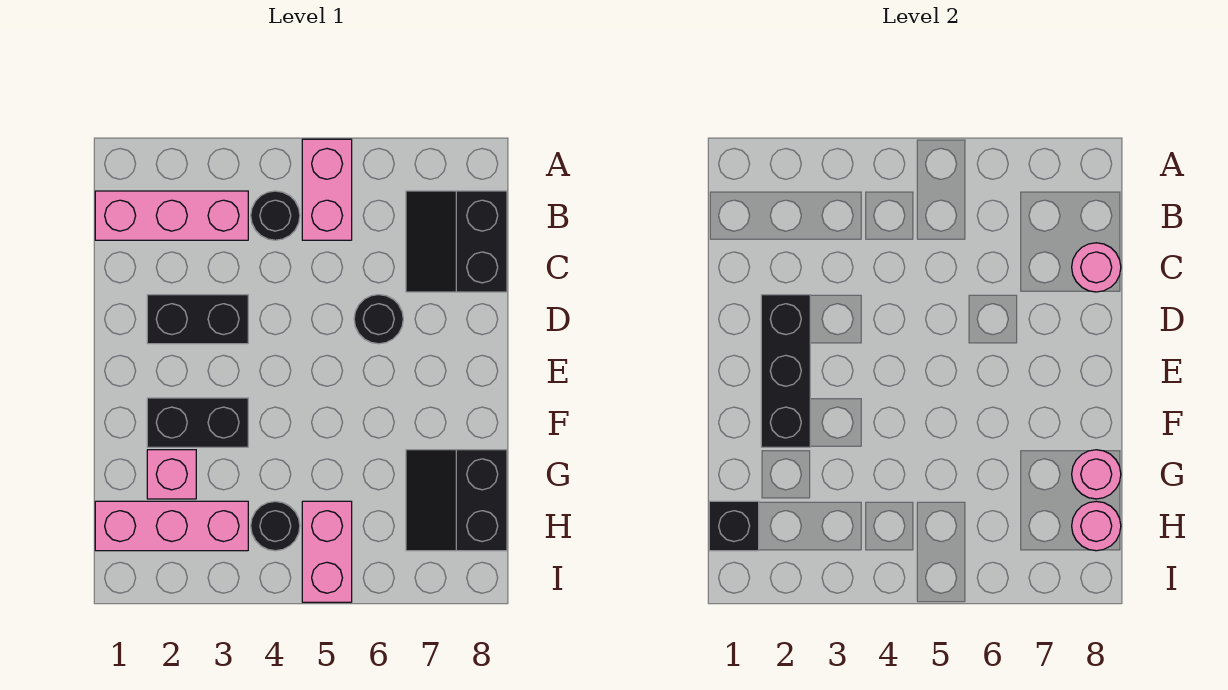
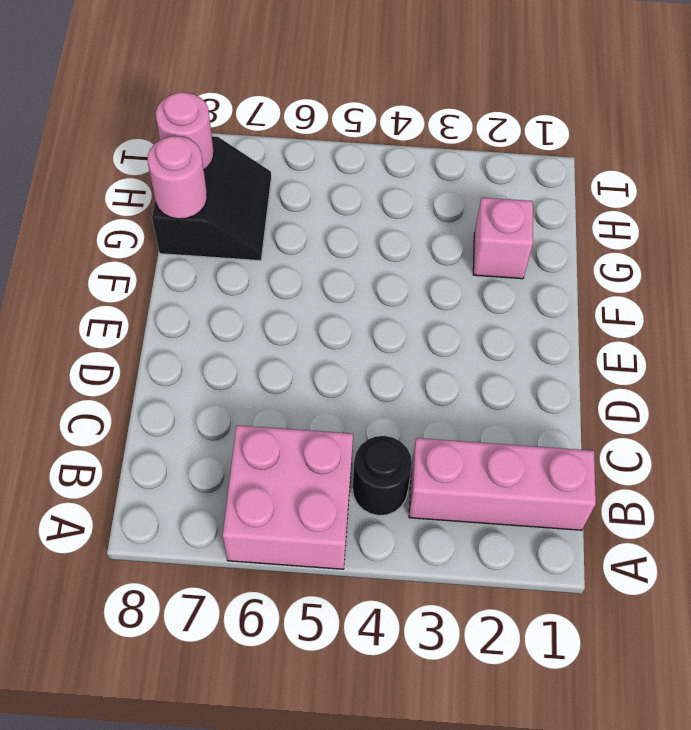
pink brick A5:B6 level 1 -> pink brick A5:B5 level 1
none -> black slope B7:C8 level 1 top 8
none -> black brick D2:D3 level 1
none -> black round brick D6 level 1

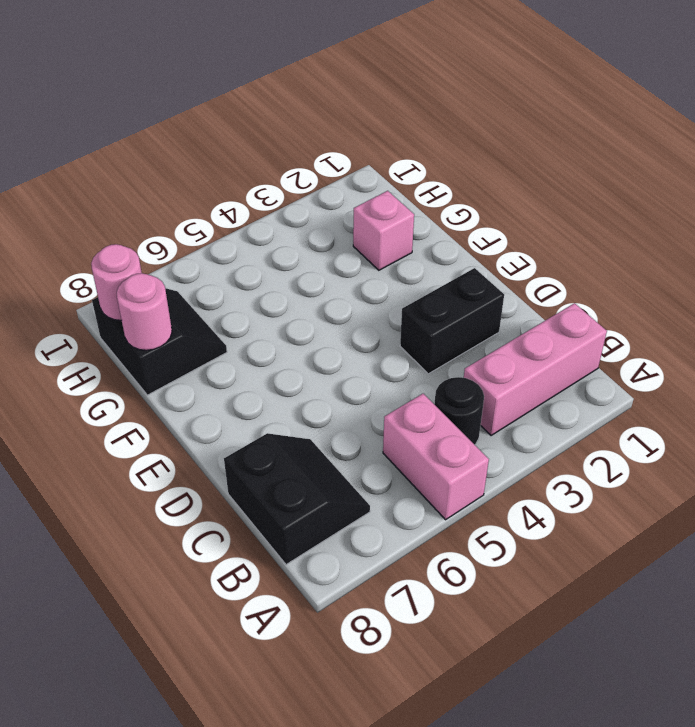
none -> black round brick D6 level 1
none -> black brick F2:F3 level 1
none -> pink brick H1:H3 level 1

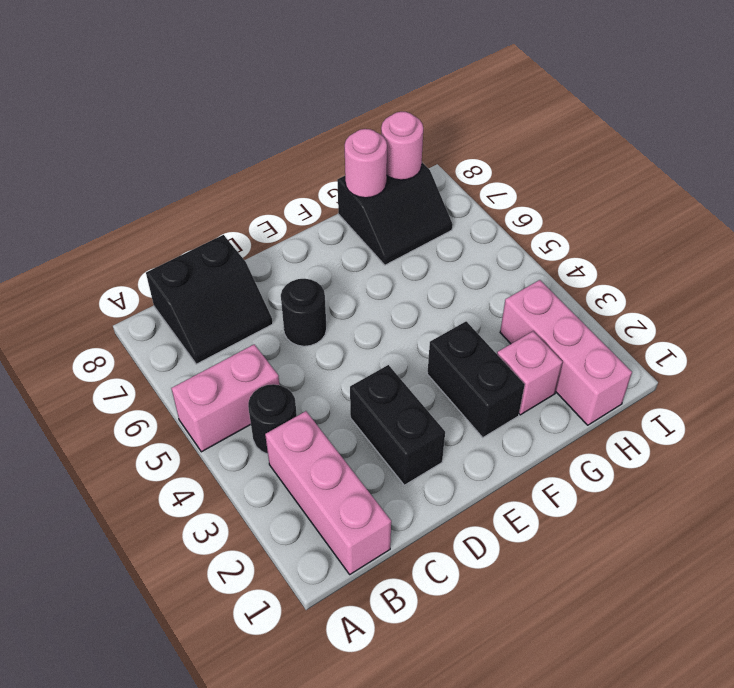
none -> black round brick H4 level 1
none -> pink brick H5:I5 level 1
none -> pink round brick C8 level 2

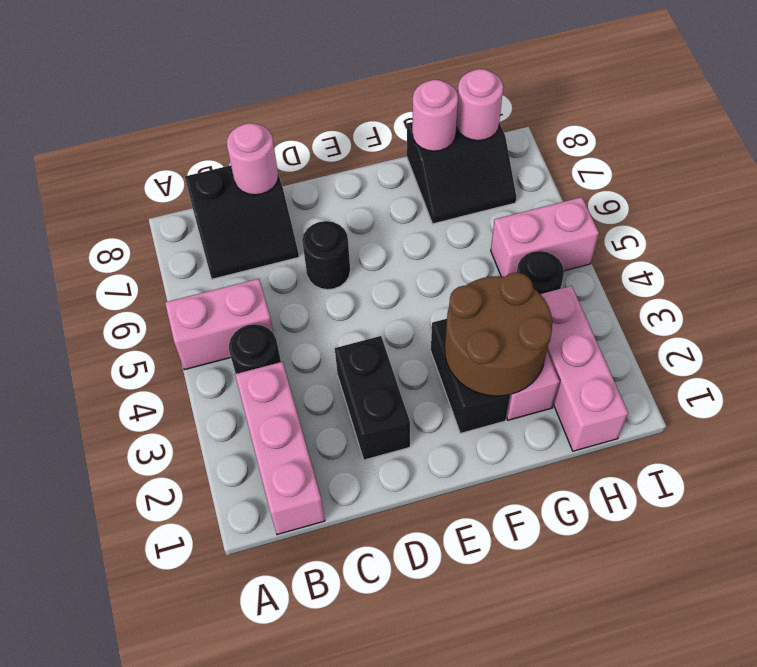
brown round brick F2:G3 level 2 -> black brick D2:F2 level 2
none -> black brick H1 level 2

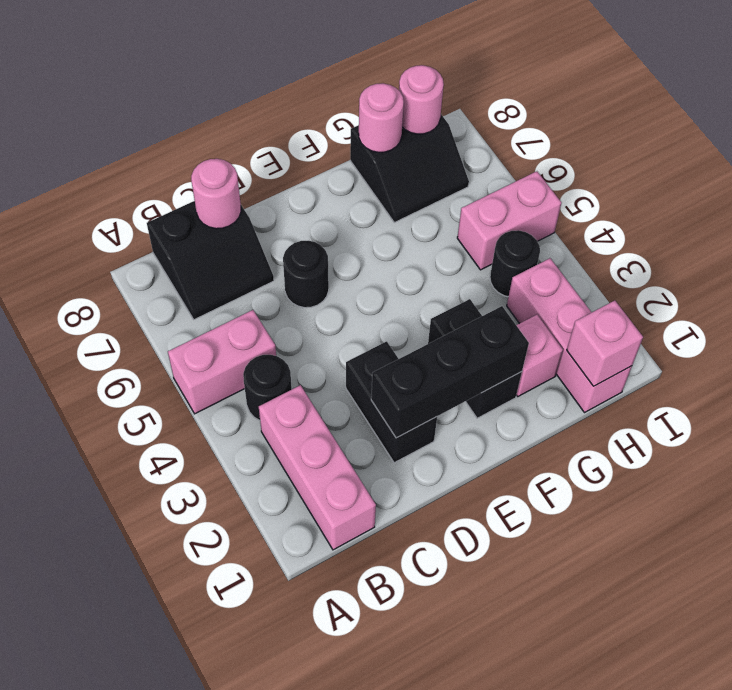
pink brick H1 level 2 -> black brick H1 level 2

